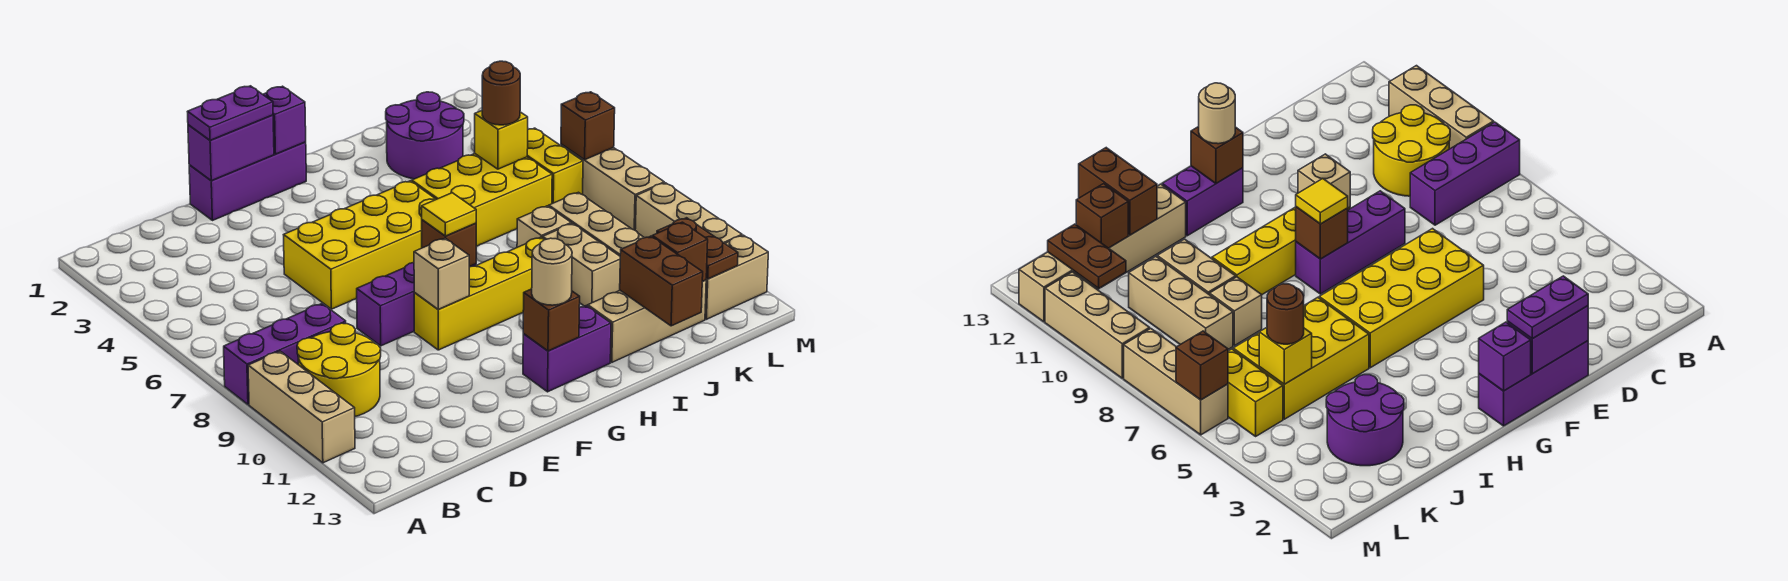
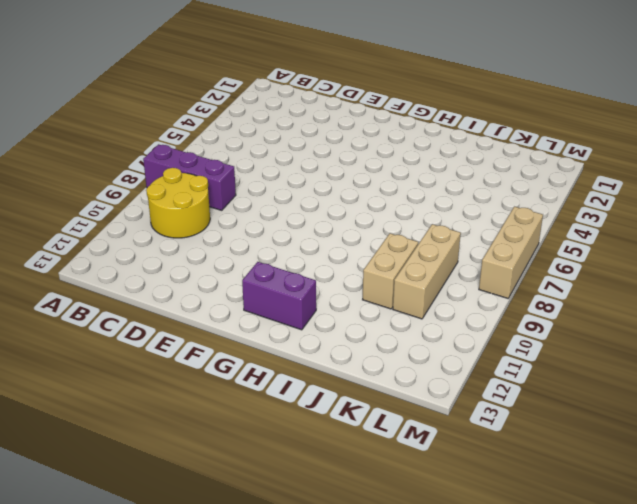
none -> tan brick A9:A11 level 1
none -> purple brick E1:G1 level 1
none -> yellow brick E5:H6 level 1
none -> purple brick E8:G8 level 1

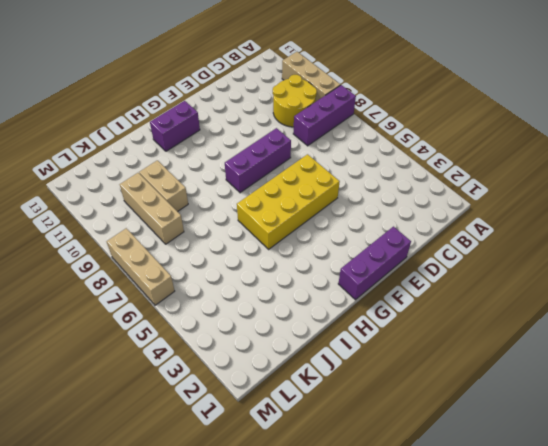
none -> yellow brick F9:I9 level 1
none -> yellow brick I5:K6 level 1
none -> tan brick I12:K12 level 1
none -> purple round brick J2:K3 level 1

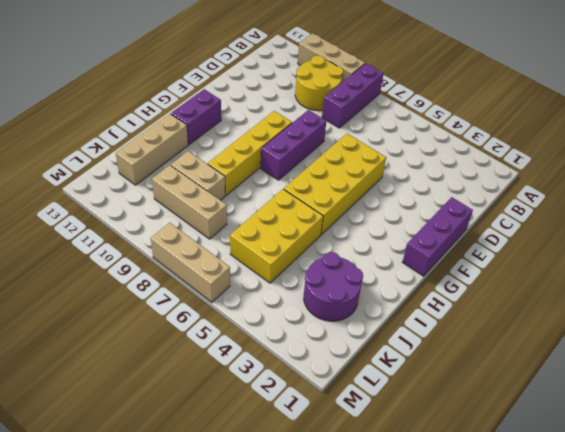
none -> tan brick J8 level 1
none -> yellow brick L5:L6 level 1
none -> tan brick L12:M12 level 1
none -> tan brick M9:M11 level 1

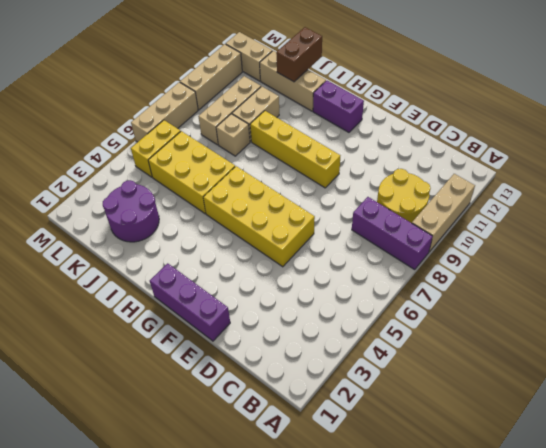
none -> purple brick E8:G8 level 1
none -> purple brick E1:F1 level 2
none -> tan brick F9 level 2
none -> purple brick G1 level 2

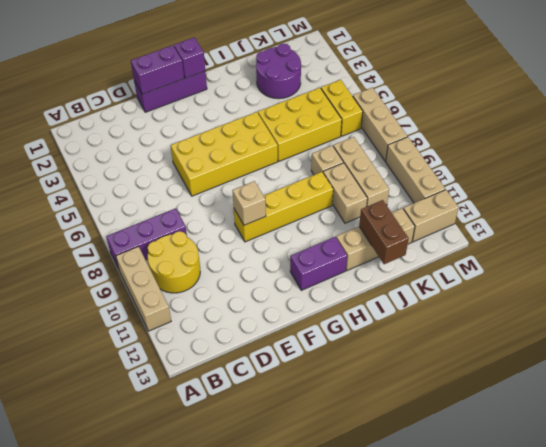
none -> purple brick E8:G8 level 1
none -> brown brick G8 level 2
none -> brown brick G12 level 2
none -> yellow brick K5 level 2

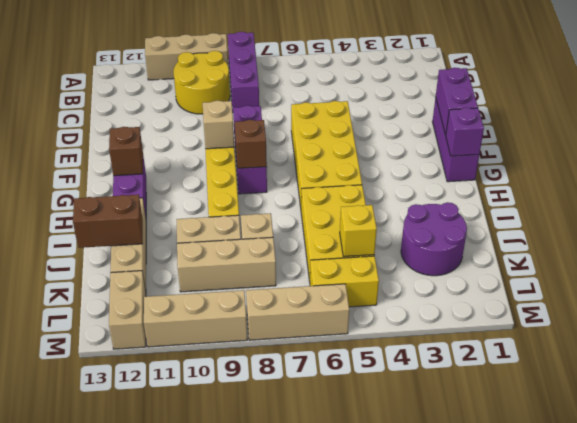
none -> brown brick K12 level 2
none -> brown plate L11:L12 level 2
none -> brown brick M6 level 2
none -> purple plate E1:F1 level 3

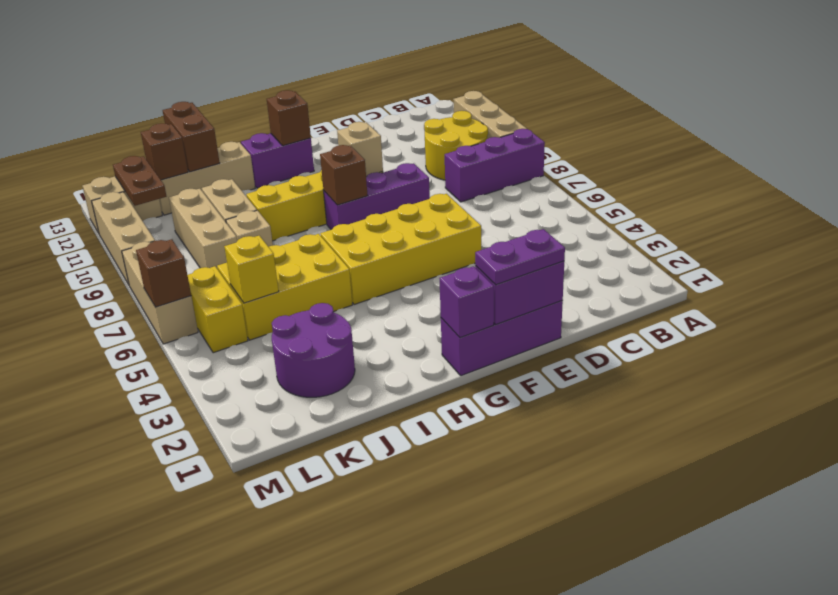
none -> yellow tile G8 level 3
none -> tan round brick G12 level 3
none -> brown round brick K5 level 3

